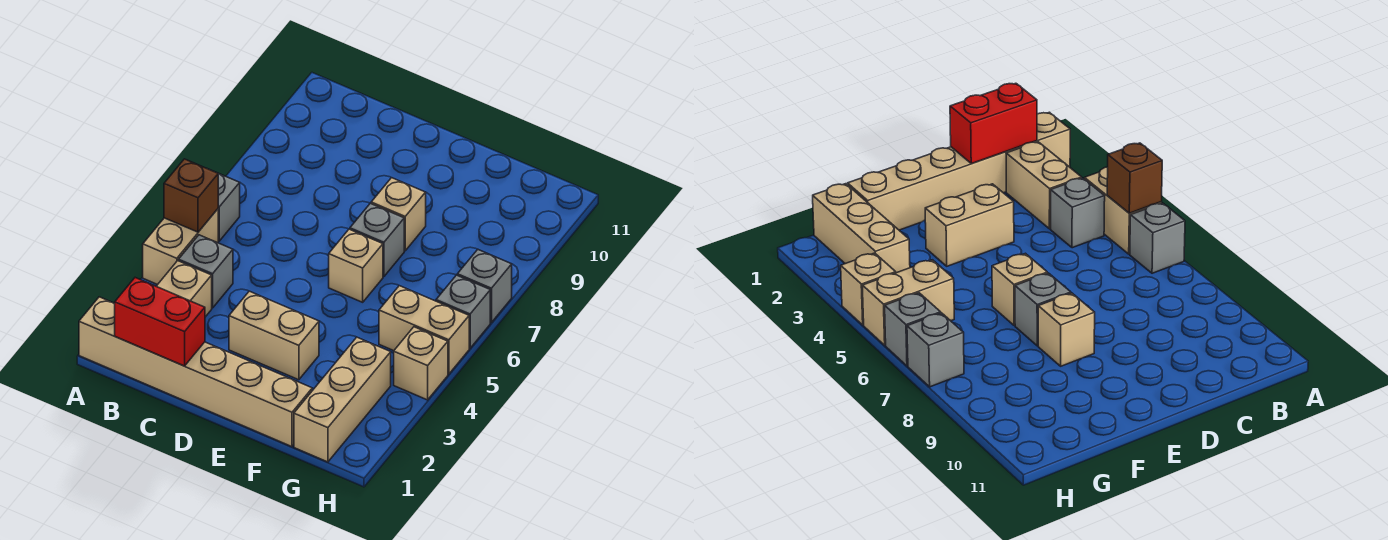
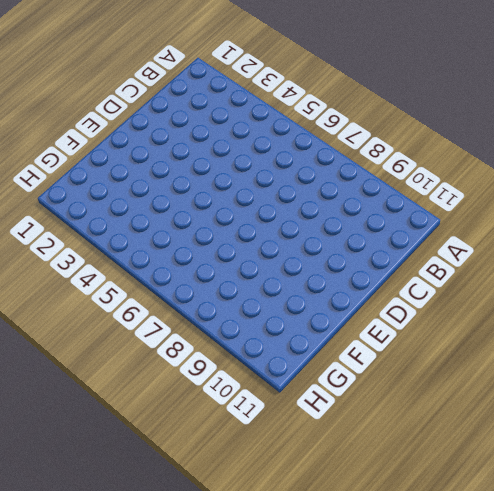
none -> tan brick A1:F1 level 1
none -> tan brick A4:A5 level 1
none -> grey brick A6 level 1

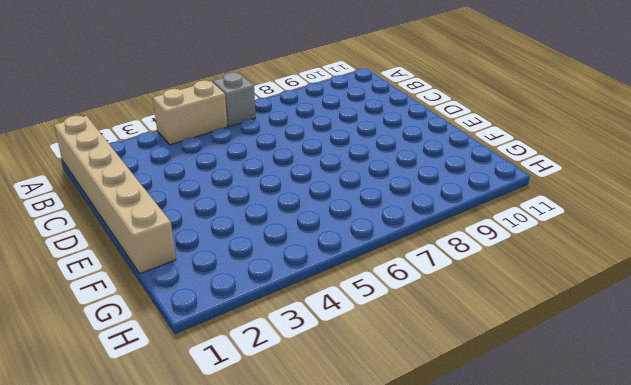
none -> tan brick B2:B3 level 1
none -> grey brick B4 level 1
none -> tan brick D3:E3 level 1

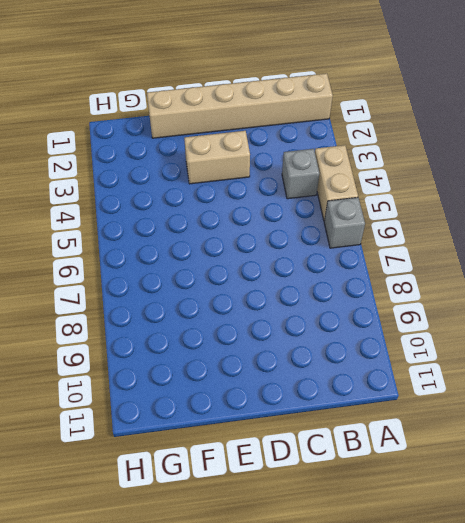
none -> tan brick B2:B3 level 1
none -> tan brick E6 level 1
none -> grey brick E7 level 1

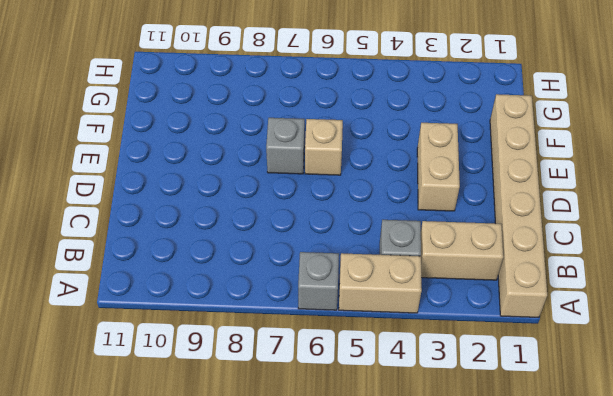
none -> tan brick E8 level 1
none -> tan brick G1:G3 level 1
none -> tan brick G5:H5 level 1

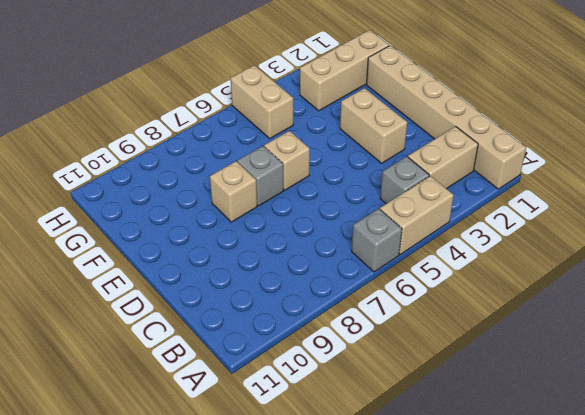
none -> tan brick H4 level 1
none -> grey brick H6 level 1
none -> grey brick H7 level 1

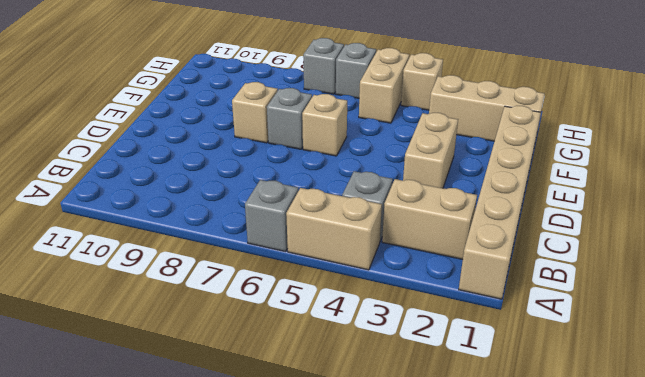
none -> brown brick A5 level 2
none -> red brick B1:C1 level 2

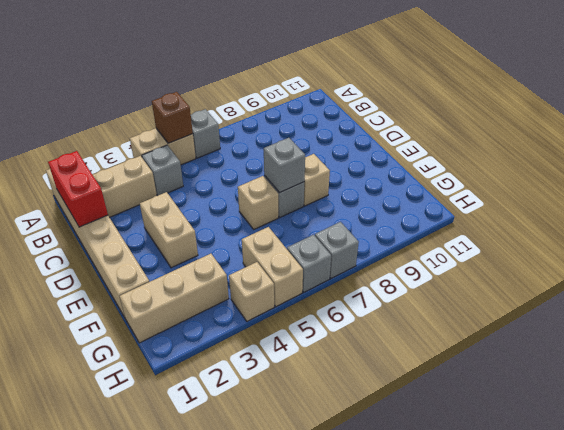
grey brick E7 level 2 -> none

